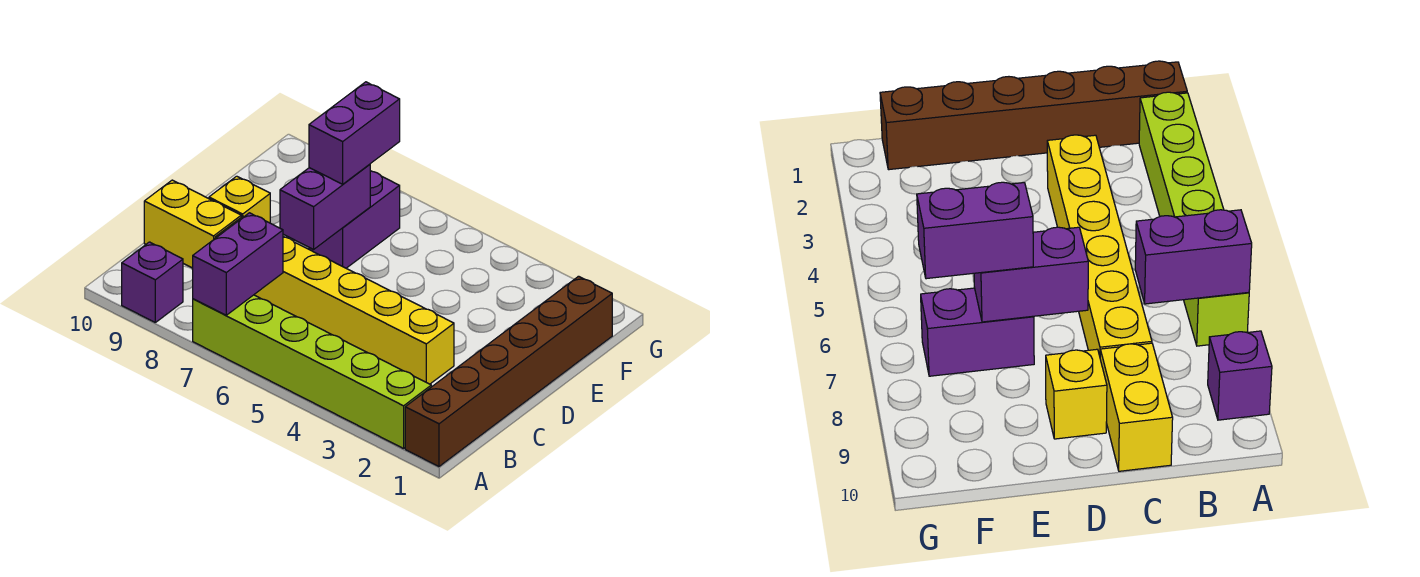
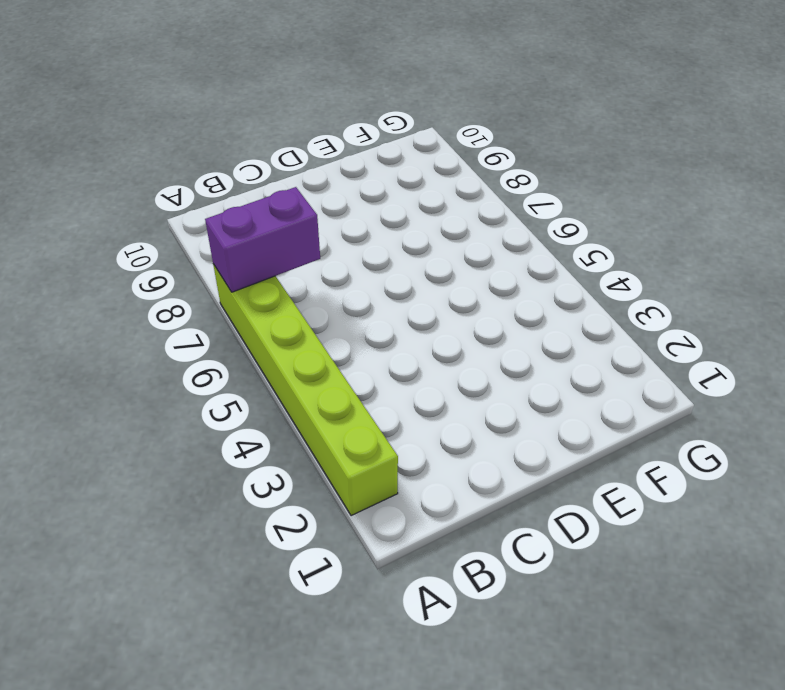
none -> brown brick A1:F1 level 1
none -> purple brick A9 level 1

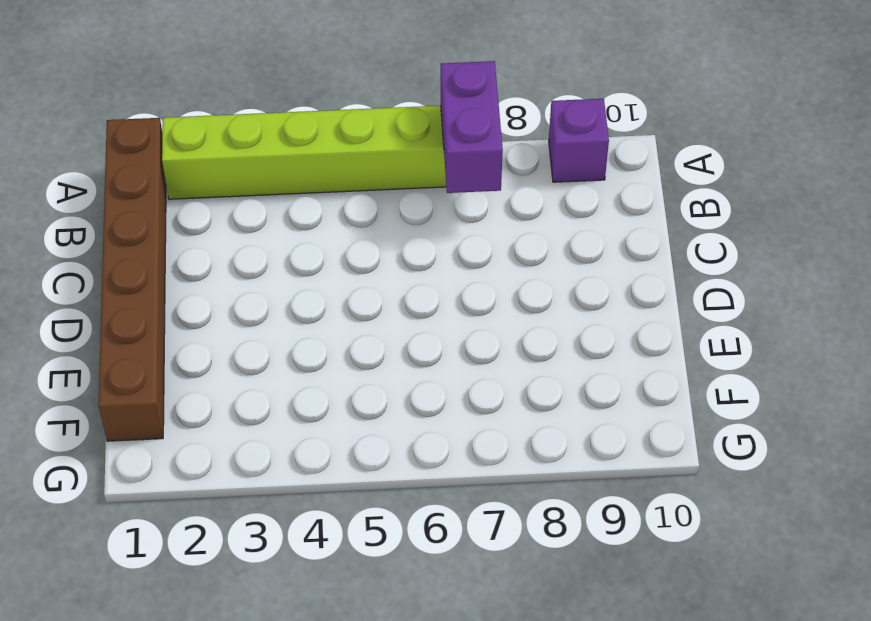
none -> yellow brick C3:C8 level 1
none -> yellow brick C9:C10 level 1

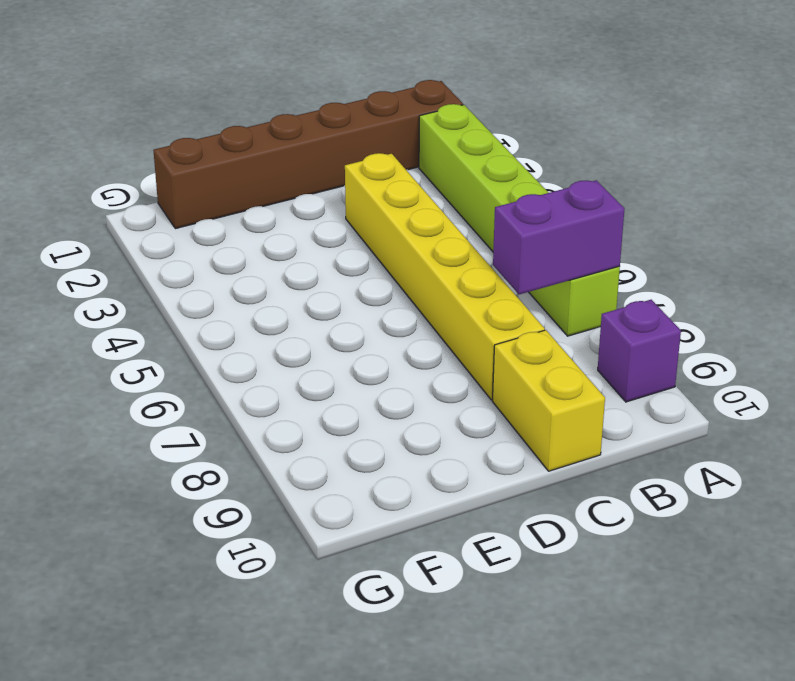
none -> yellow brick D9 level 1
none -> purple brick E7:F7 level 1

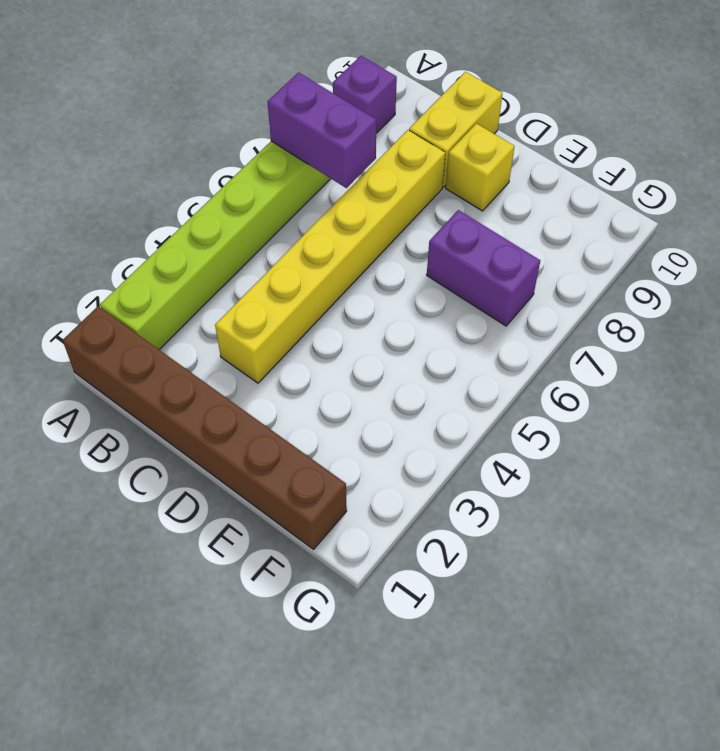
none -> purple brick D7:E7 level 2
none -> purple brick E7:F7 level 3

